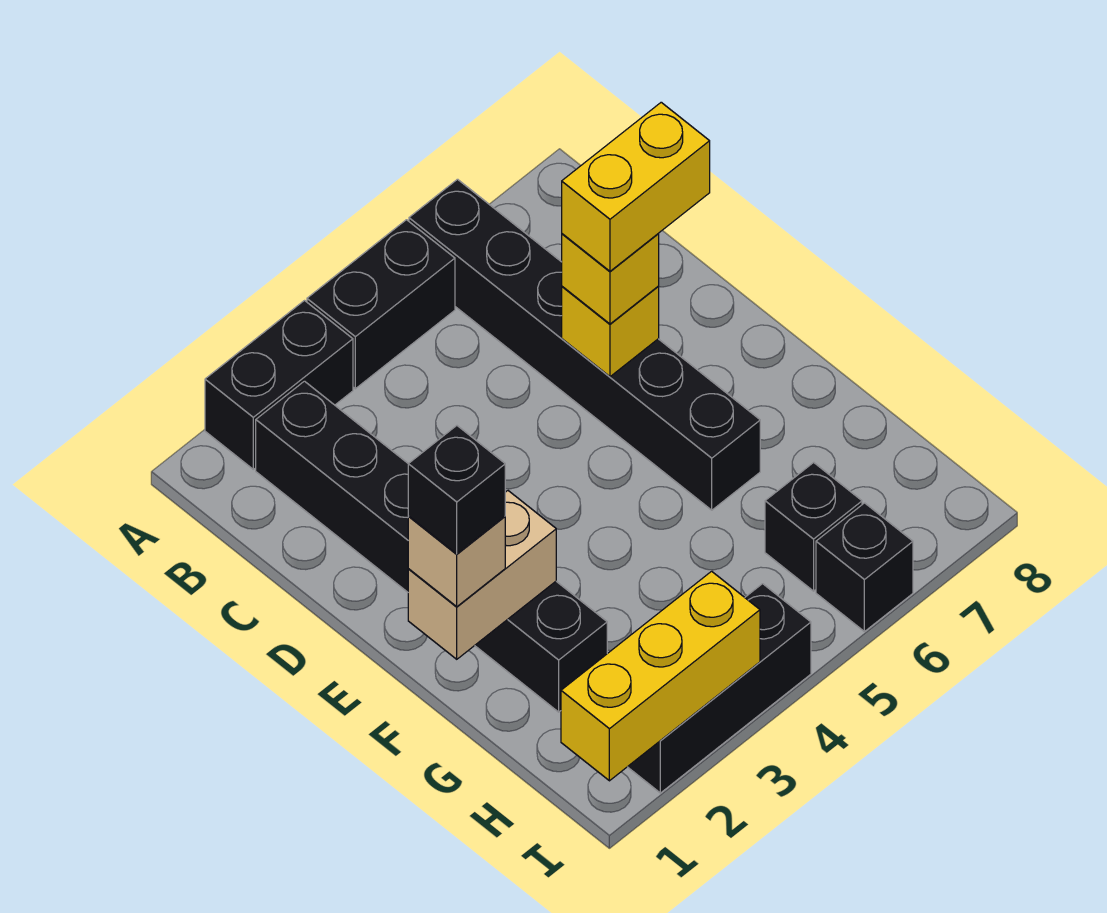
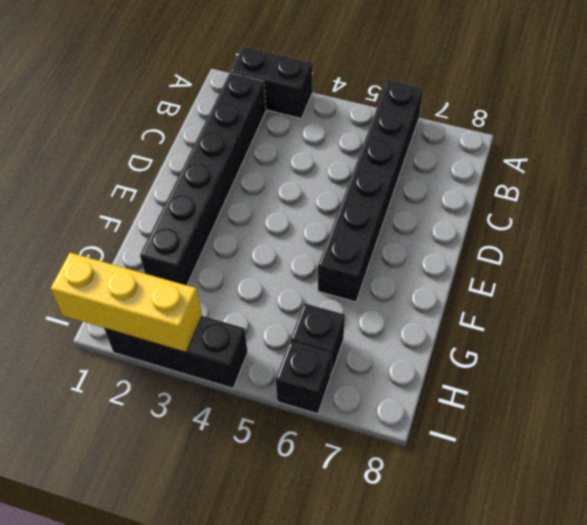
none -> black brick A4:A5 level 1
none -> yellow brick D6 level 2
none -> tan brick F1:F2 level 2

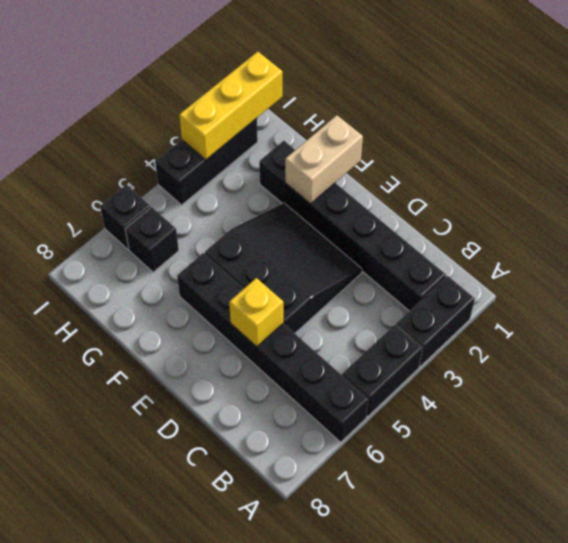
black slope D3:F5 level 1 top 5 -> none
none -> yellow brick D6 level 3
none -> tan brick F1 level 3
none -> yellow brick D6:D7 level 4

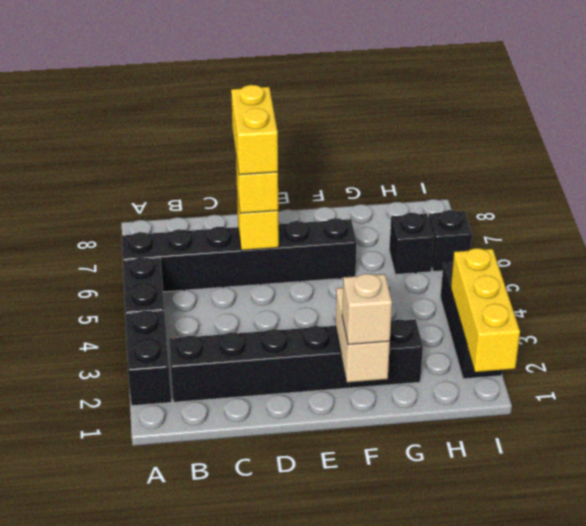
none -> black brick F1 level 4

